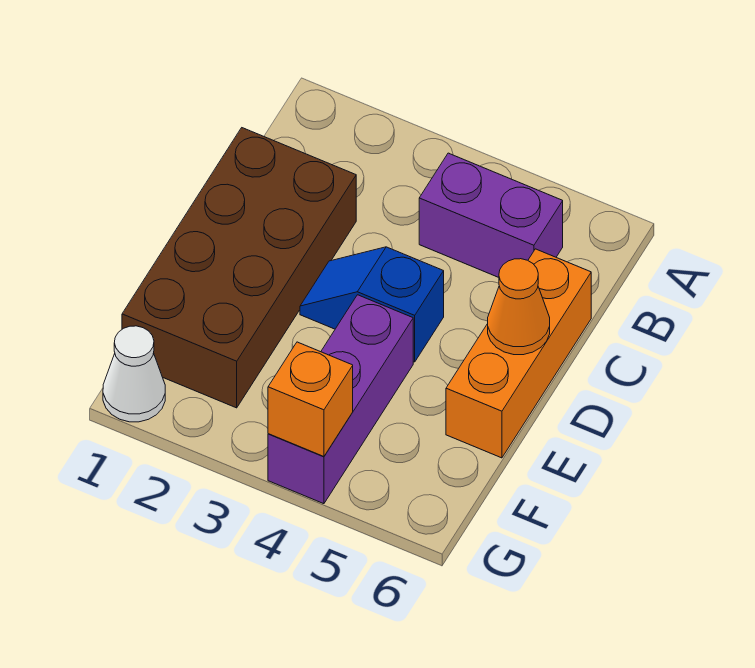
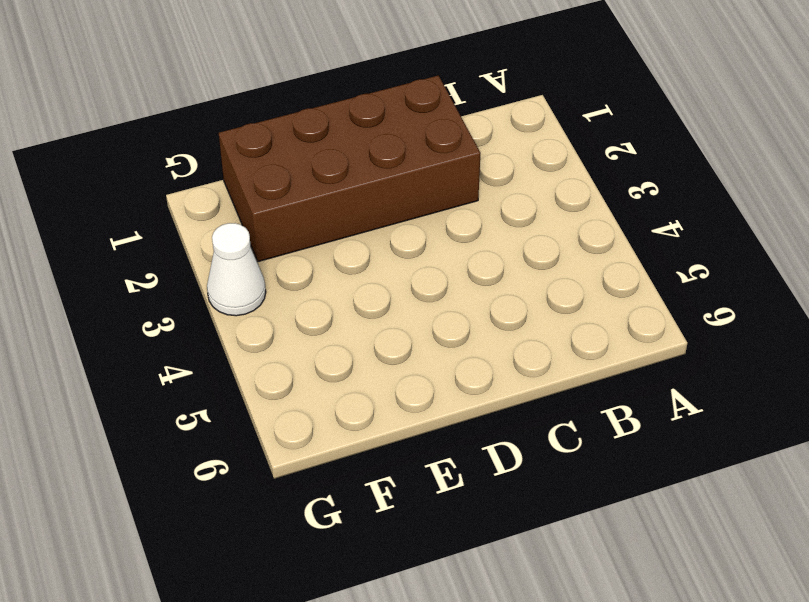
white cone G3 level 1 -> white cone G1 level 1
none -> purple brick B4:B5 level 1
none -> orange brick C6:E6 level 1

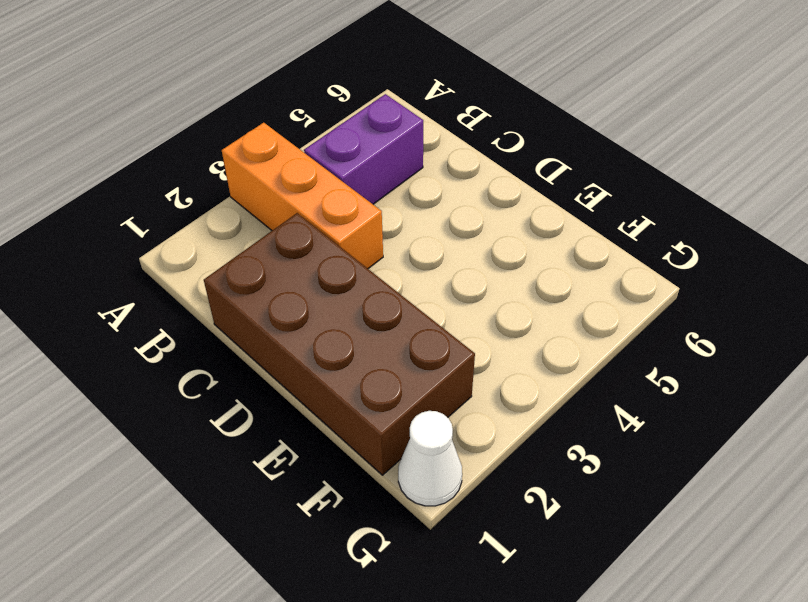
orange brick A3:C3 level 1 -> orange brick C6:E6 level 1
none -> blue slope D3:D4 level 1 top 4
none -> purple brick E4:G4 level 1

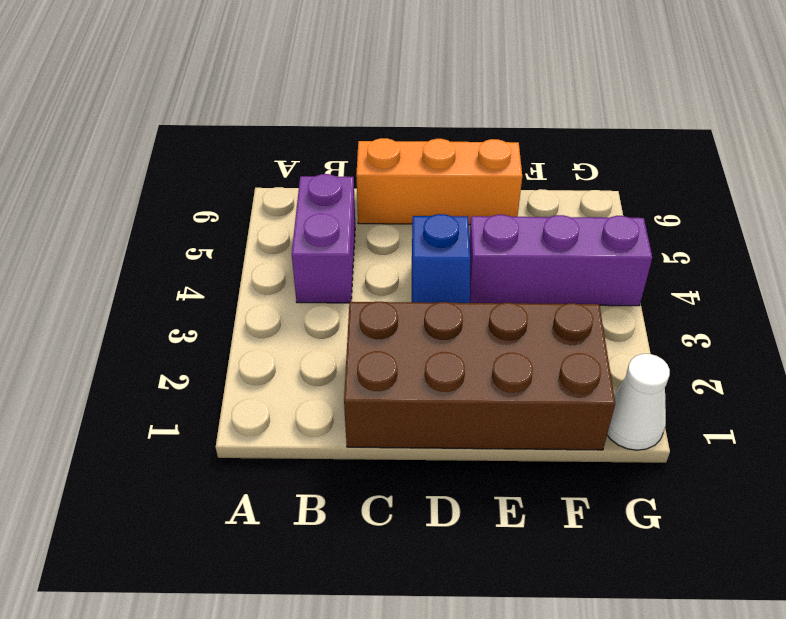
none -> orange cone D6 level 2
none -> orange brick G4 level 2

